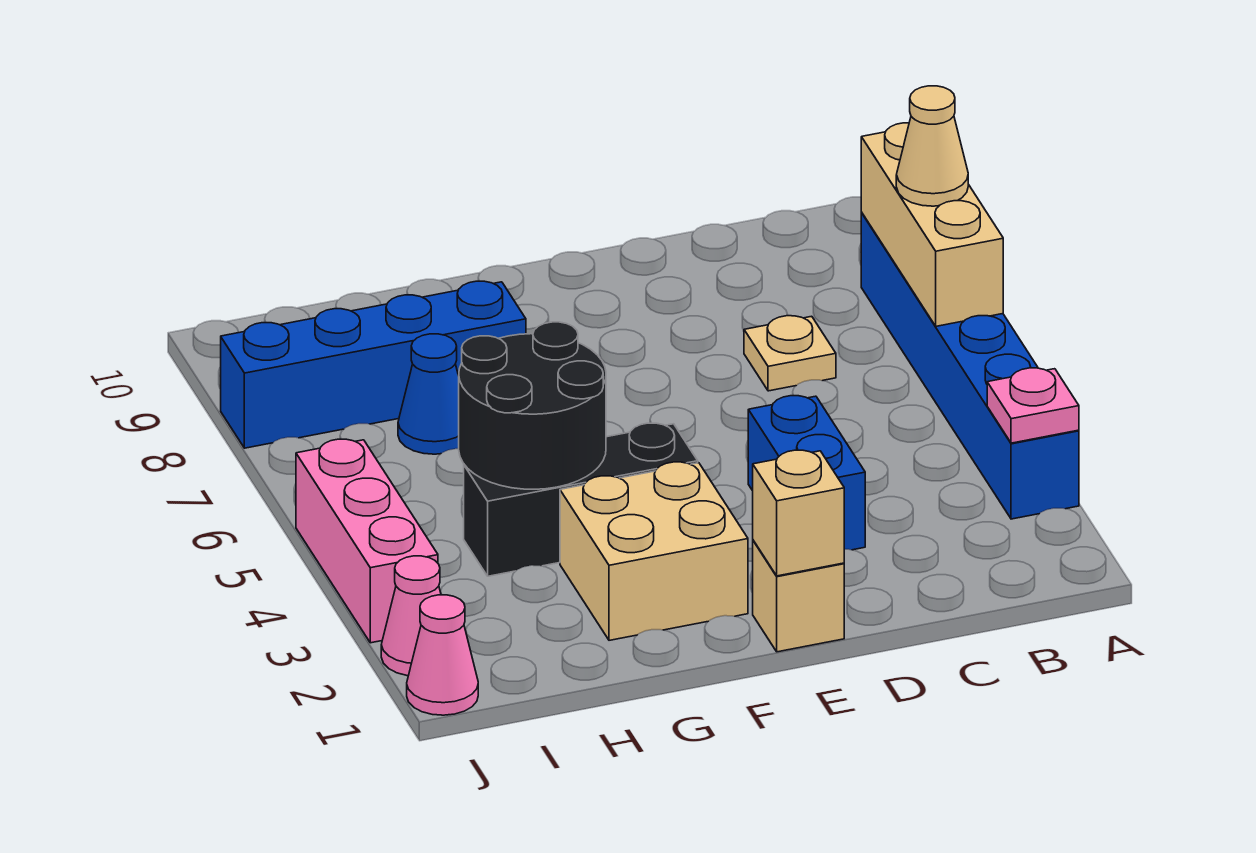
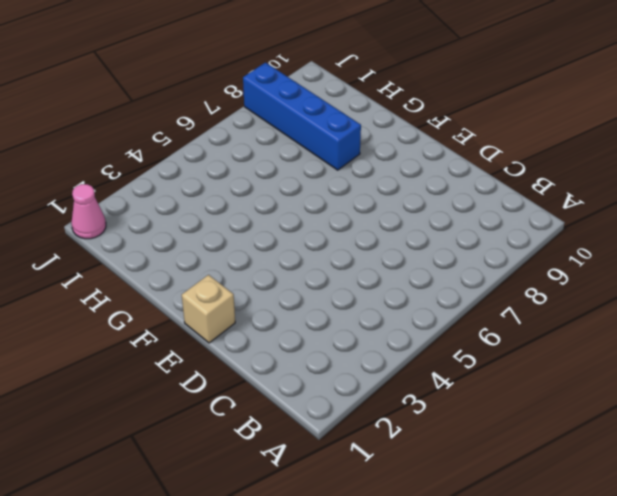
none -> blue brick A3:A8 level 1
none -> tan plate C7 level 1
none -> blue brick D3:D4 level 1

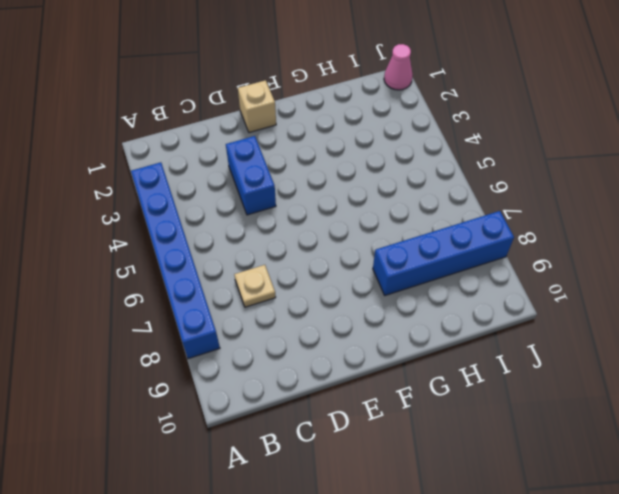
none -> tan brick F2:G3 level 1
none -> black brick F4:H4 level 1
none -> blue cone H7 level 1

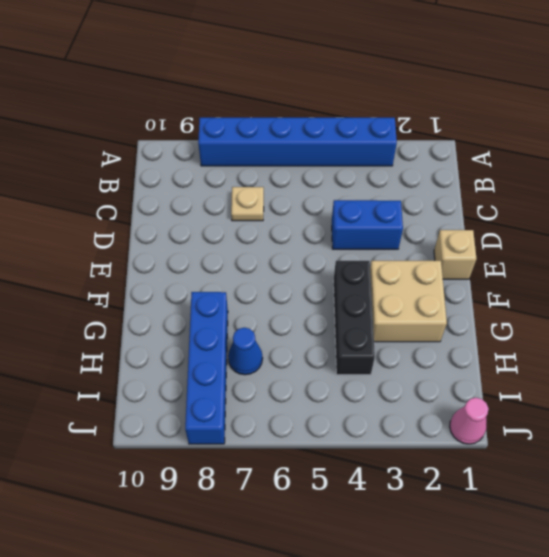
none -> pink cone J2 level 1
none -> pink brick J3:J5 level 1
none -> pink plate A3 level 2

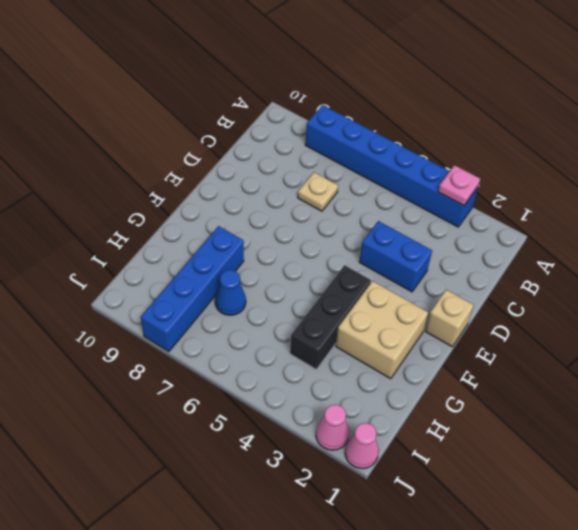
none -> pink brick J3:J5 level 1
none -> tan brick A6:A8 level 2
none -> tan brick E1 level 2

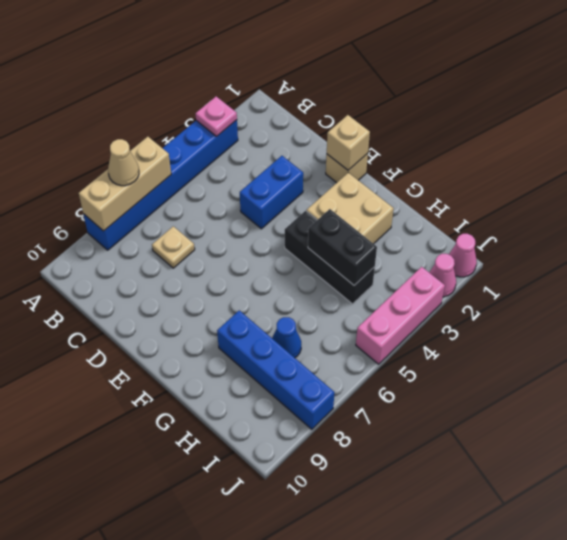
black brick G4:H4 level 2 -> black round brick G4:H5 level 2

